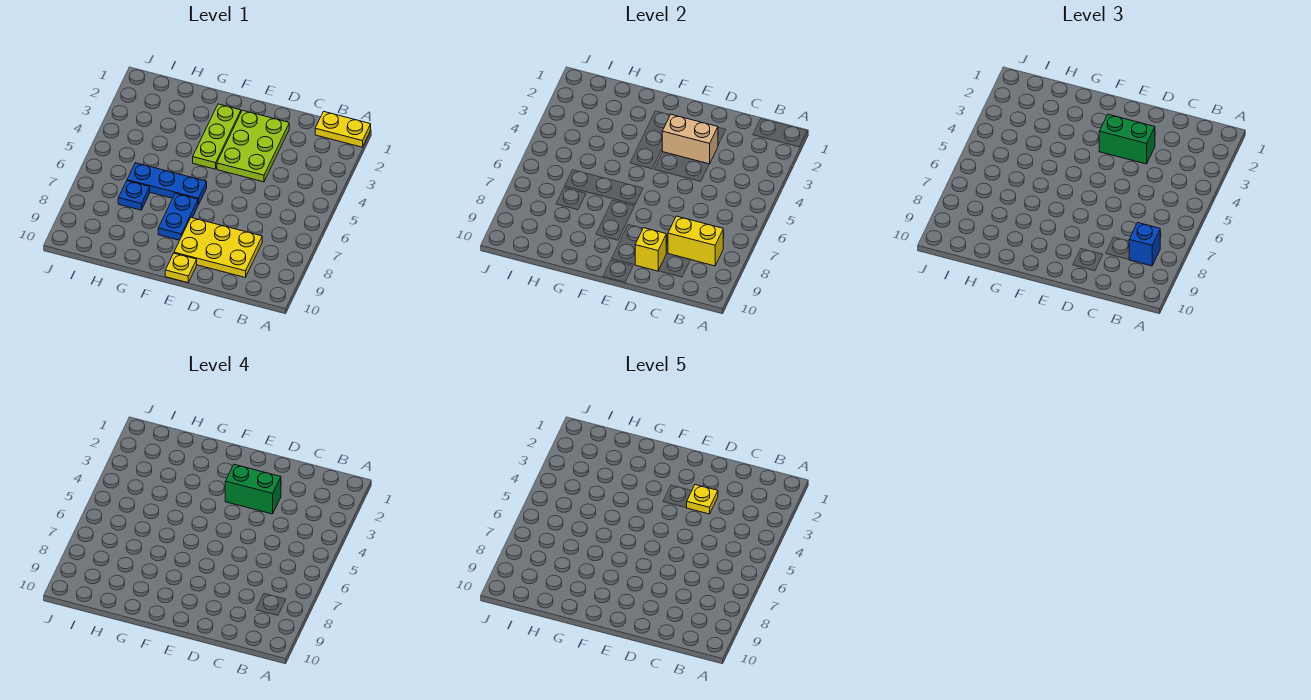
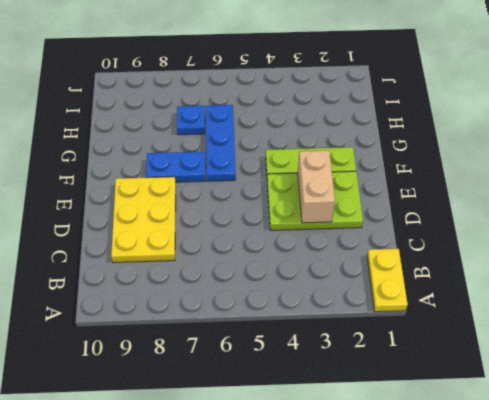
none -> yellow plate E10 level 1
none -> yellow brick B8:C8 level 2
none -> yellow brick D9 level 2

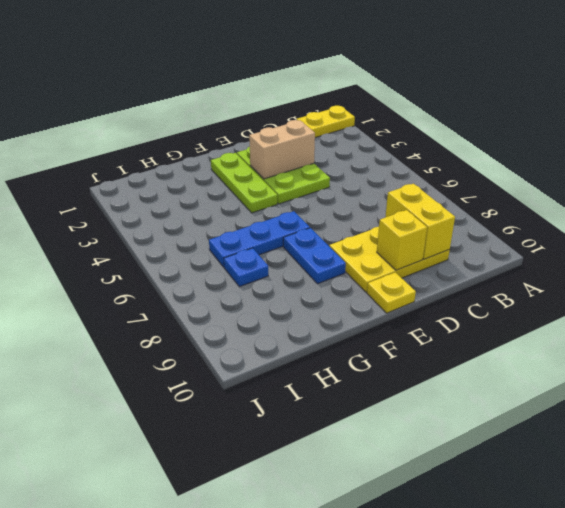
yellow brick C8:C9 level 2 -> yellow brick B8:C8 level 2
none -> blue brick B8 level 3
none -> green brick D3:E3 level 3
none -> green brick D3:E3 level 4

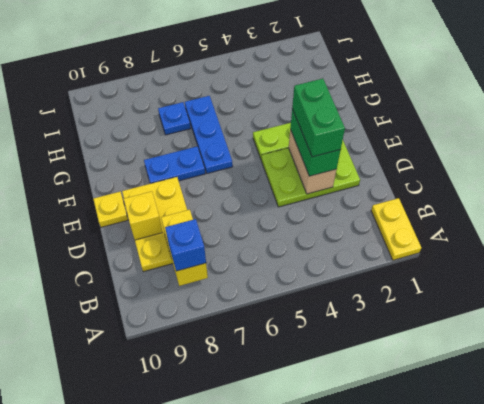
none -> yellow plate D3 level 5

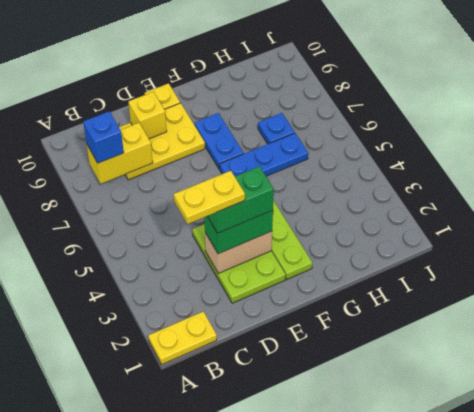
yellow plate C3:D3 level 5 -> yellow plate D3 level 5

